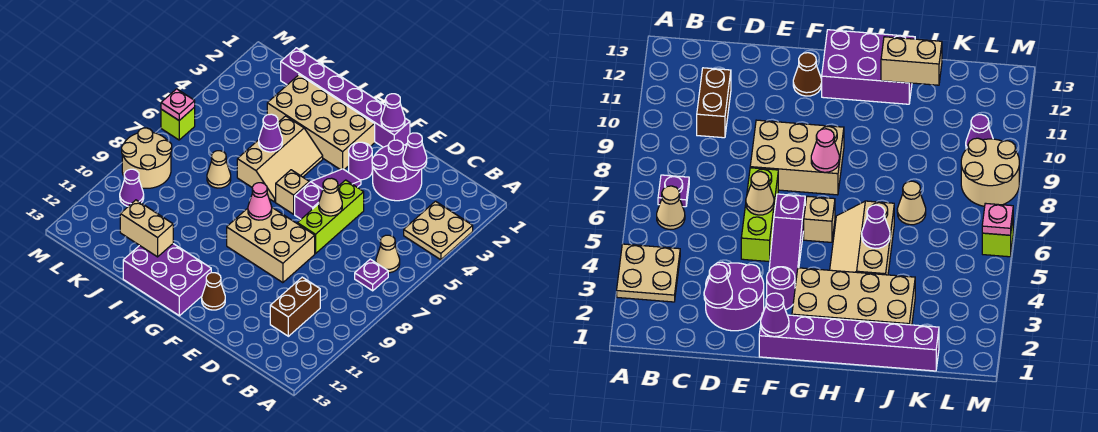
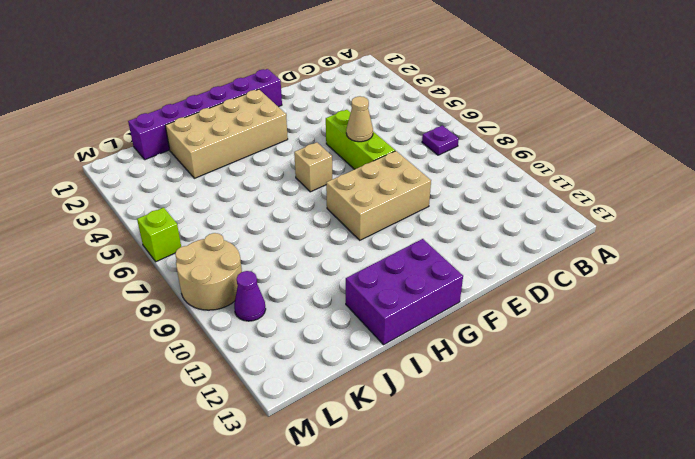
none -> tan plate A3:B4 level 1
none -> tan cone B6 level 1
none -> brown brick C10:C11 level 1

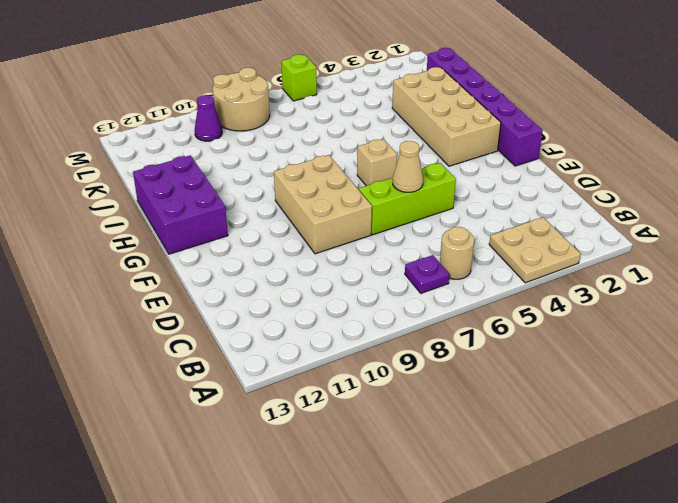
tan round brick B6 level 1 -> tan cone B6 level 1
none -> brown brick C10:C11 level 1
none -> purple round brick D2:E3 level 1
none -> purple round brick F3 level 1

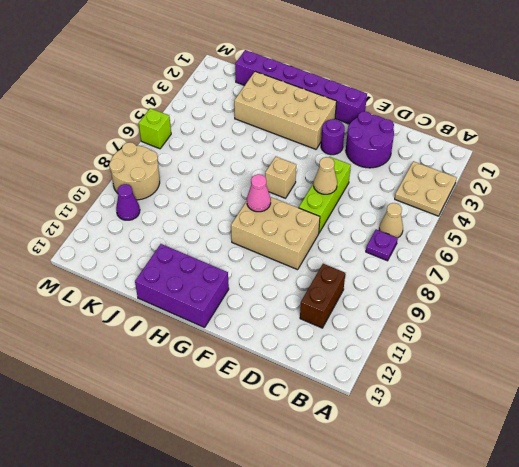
none -> purple slope F4:F6 level 1 top 6
none -> brown cone F12 level 1
none -> tan slope H4:I6 level 1 top I

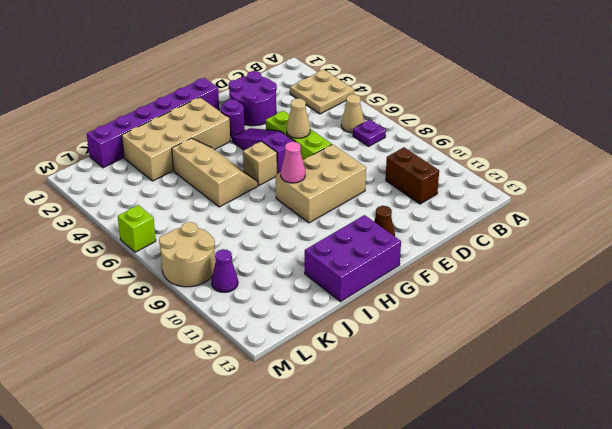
none -> tan cone J7 level 1
none -> purple cone D2 level 2
none -> purple cone F1 level 2

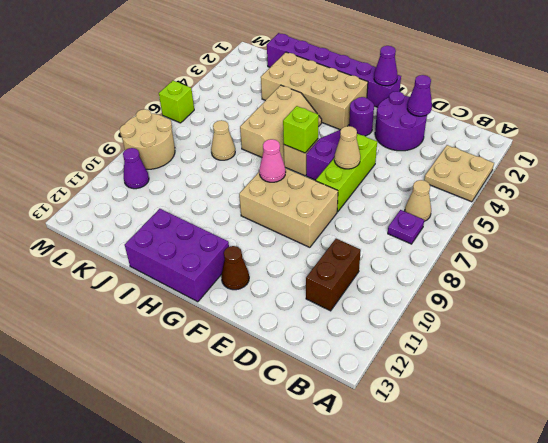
lime brick G6 level 2 -> none
none -> purple cone I5 level 2
none -> tan brick I12:J12 level 2
none -> pink plate M6 level 2

